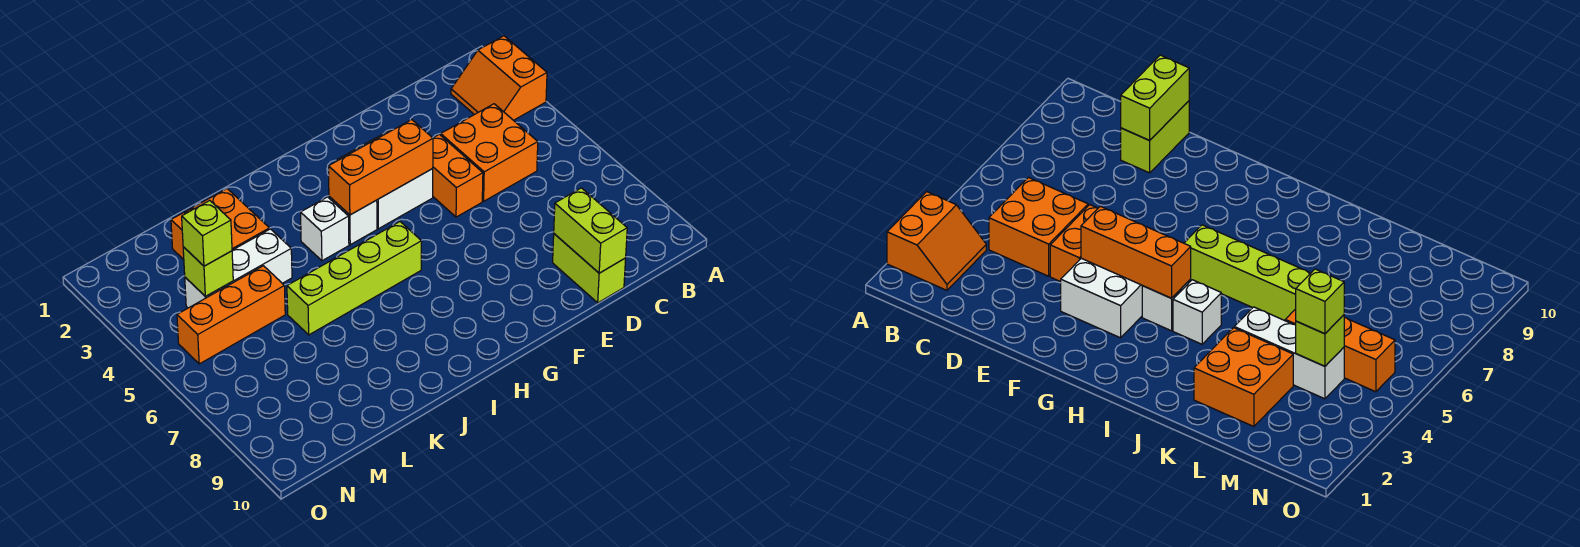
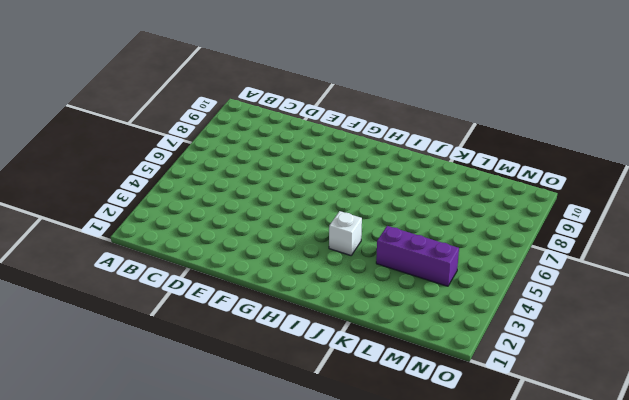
purple brick K4:M4 level 1 -> white brick K4:M4 level 1
none -> orange slope A2:B3 level 1 top A
none -> orange brick C4:D5 level 1
none -> lime brick D9:D10 level 1

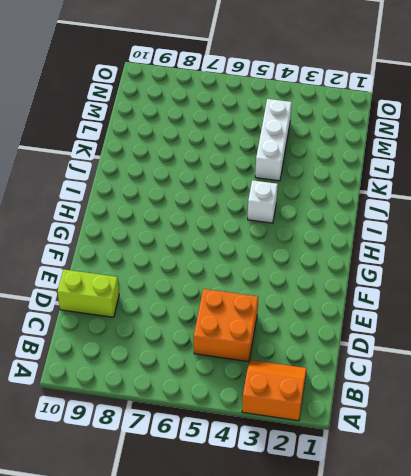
none -> orange brick E4:E5 level 1
none -> white brick F3:G4 level 1
none -> white brick H4 level 1

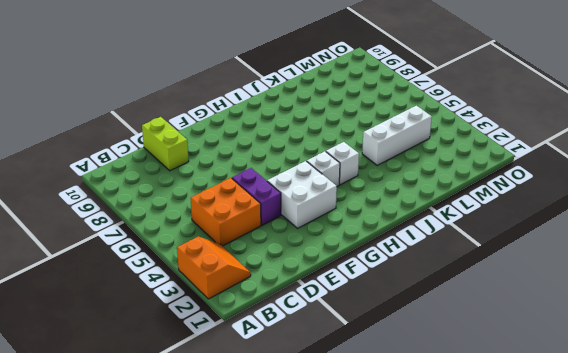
purple brick E4:E5 level 1 -> orange brick E4:E5 level 1
none -> lime brick H6:K6 level 1
none -> orange brick K2:L3 level 1
none -> orange brick L5:N5 level 1

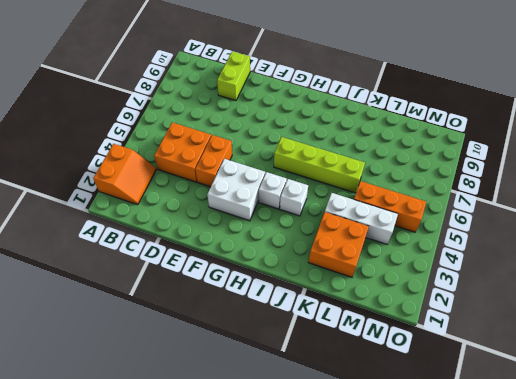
none -> lime brick D9:D10 level 2
none -> orange brick F4:H4 level 2
none -> lime brick M4 level 2

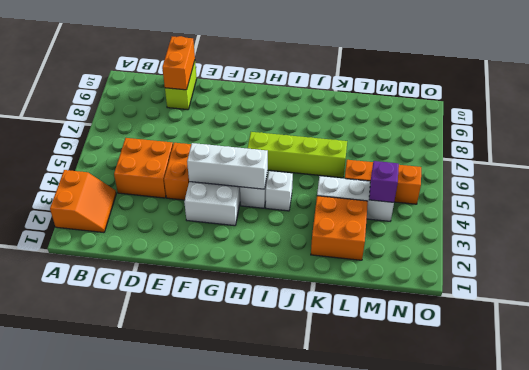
orange brick D9:D10 level 2 -> lime brick D9:D10 level 2
white brick F4:H4 level 2 -> orange brick F4:H4 level 2
purple brick M4 level 2 -> lime brick M4 level 2
none -> lime brick M4 level 3

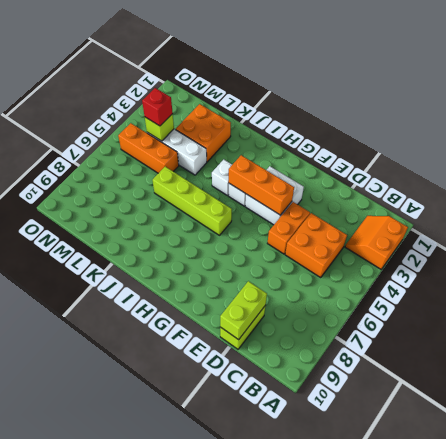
red brick M4 level 3 -> lime brick M4 level 3

